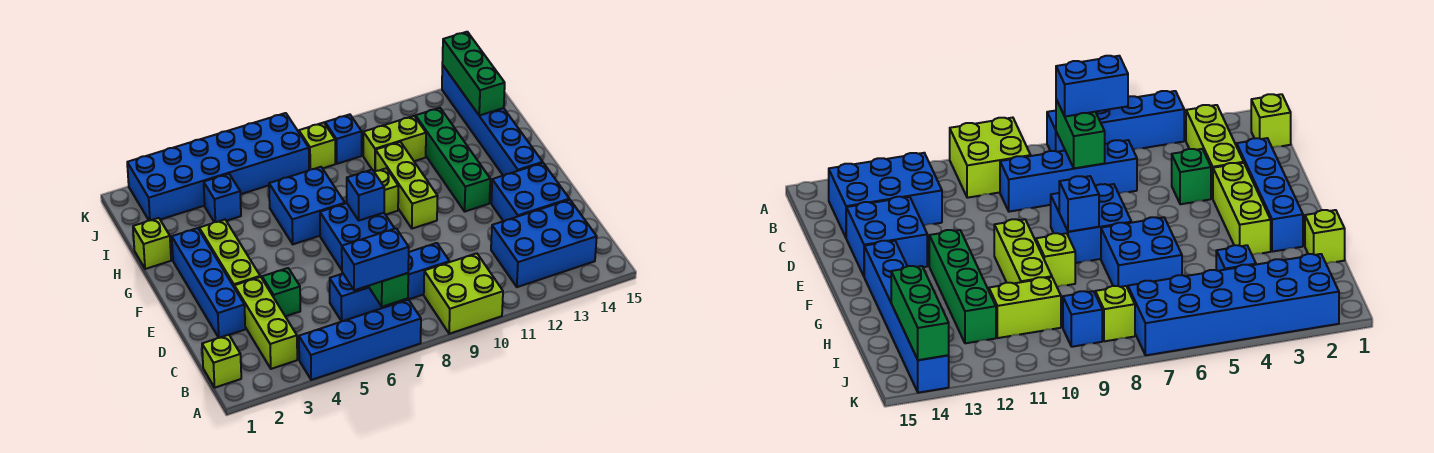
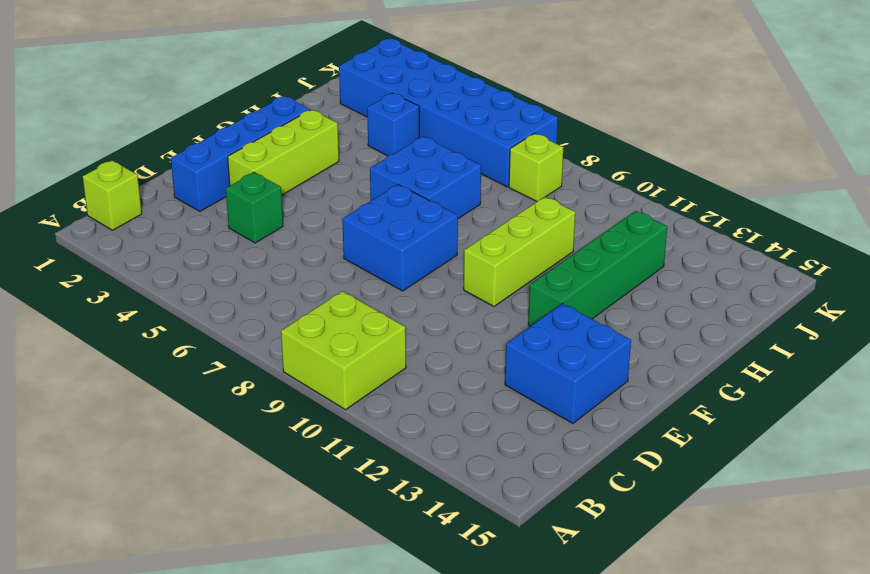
none -> blue brick A4:A7 level 1
none -> lime brick B3:D3 level 1
none -> blue brick B12:C14 level 1

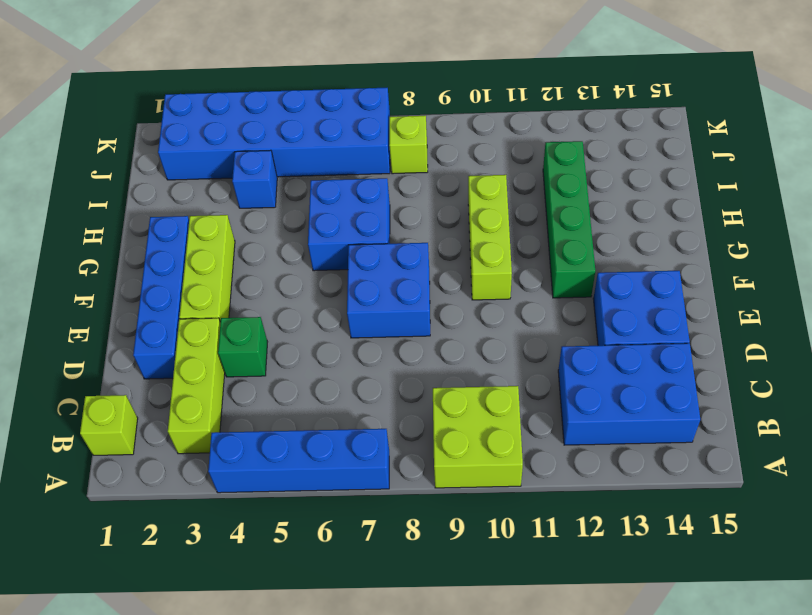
none -> blue brick C6:C9 level 1
none -> blue brick F14:K14 level 1
none -> lime brick G9 level 1

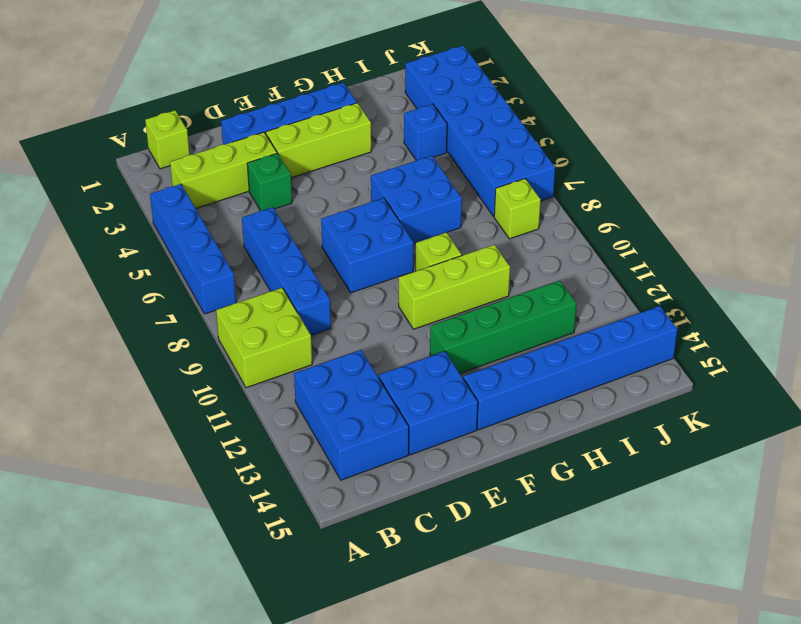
none -> lime brick H1 level 1
none -> lime brick I10:I11 level 1
none -> blue brick J9 level 1

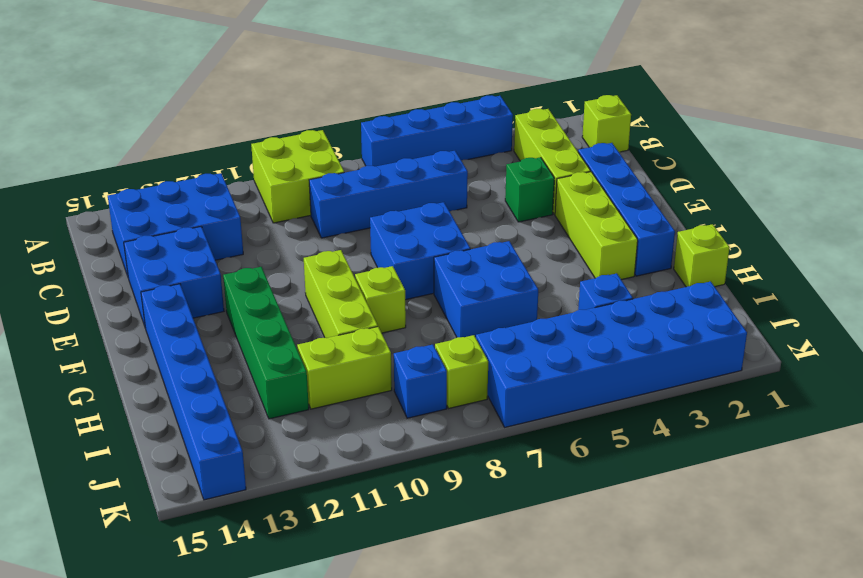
none -> green brick B7:C7 level 2
none -> blue brick F8 level 2
none -> green brick I14:K14 level 2

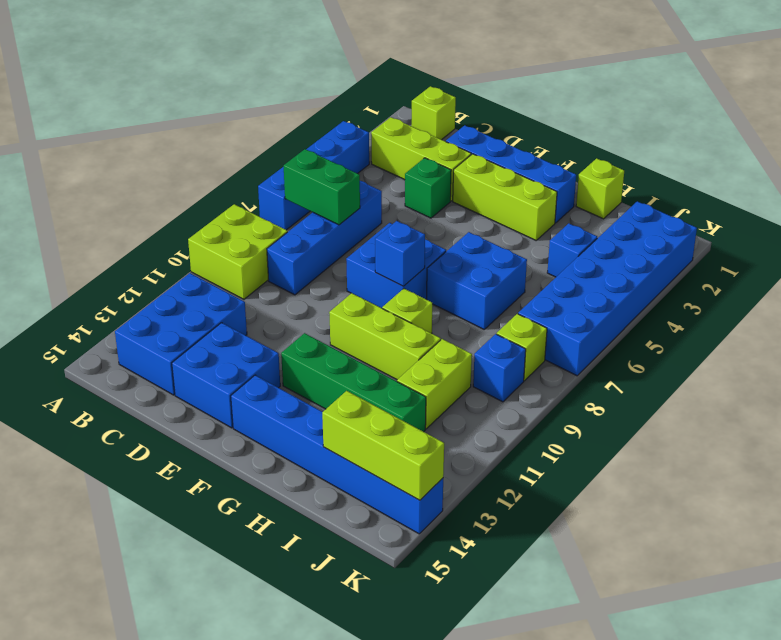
lime brick I14:K14 level 2 -> green brick I14:K14 level 2
none -> blue brick B6:B7 level 3

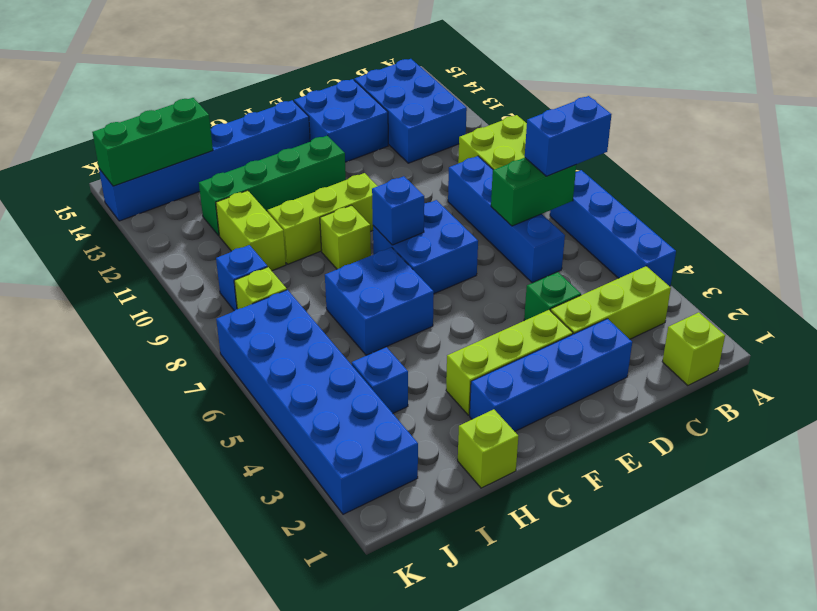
blue brick A7:B7 level 3 -> blue brick B6:B7 level 3

